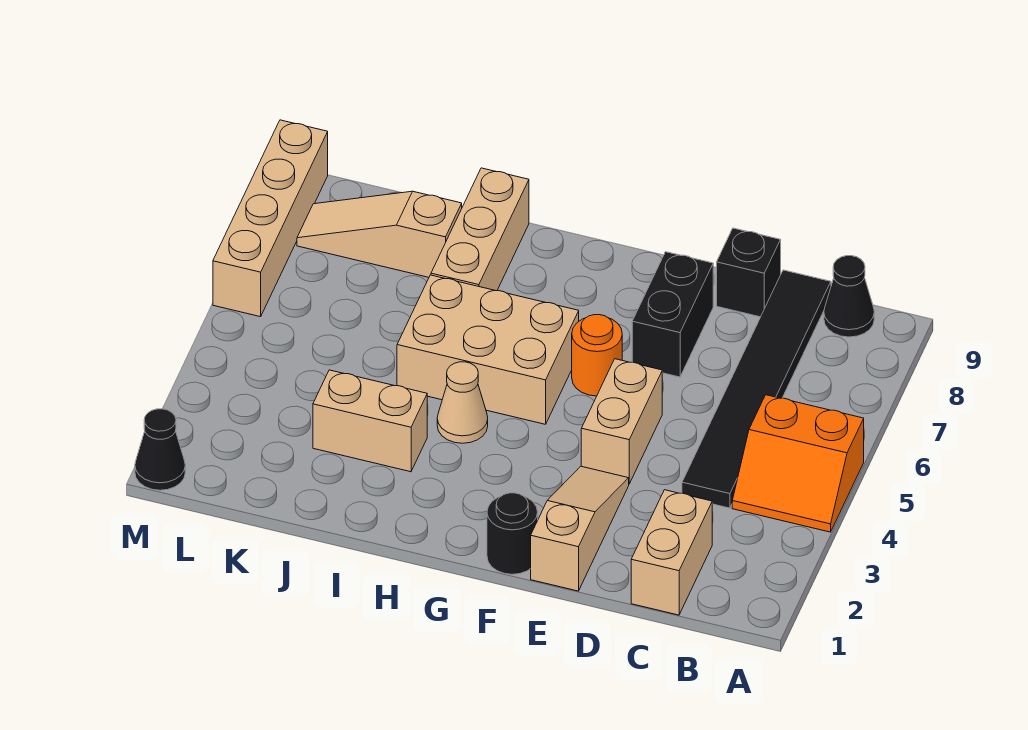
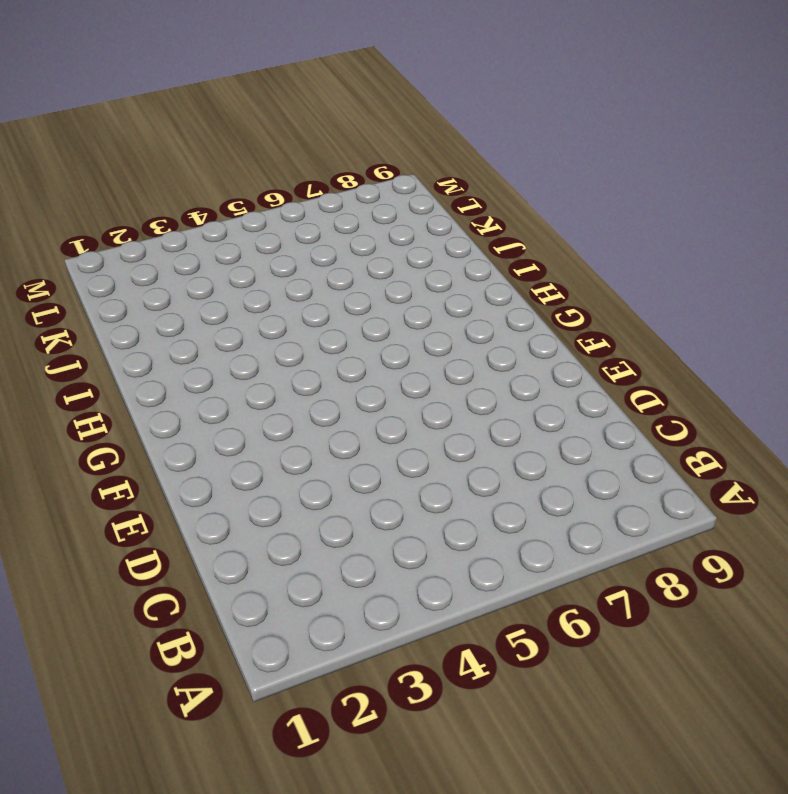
none -> orange slope A4:B5 level 1 top 5
none -> black cone B9 level 1
none -> tan brick C1:C2 level 1

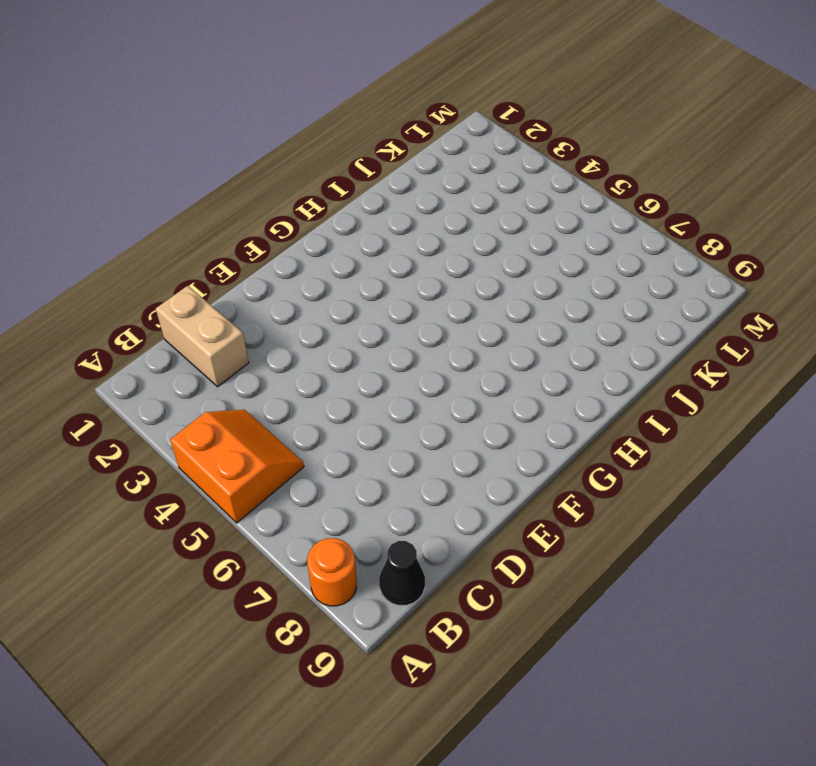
orange slope A4:B5 level 1 top A -> orange slope A4:B5 level 1 top 5
orange round brick A8 level 1 -> orange round brick F6 level 1
none -> black tile C4:C9 level 1
none -> black brick D9 level 1
none -> tan slope E1:E3 level 1 top 1

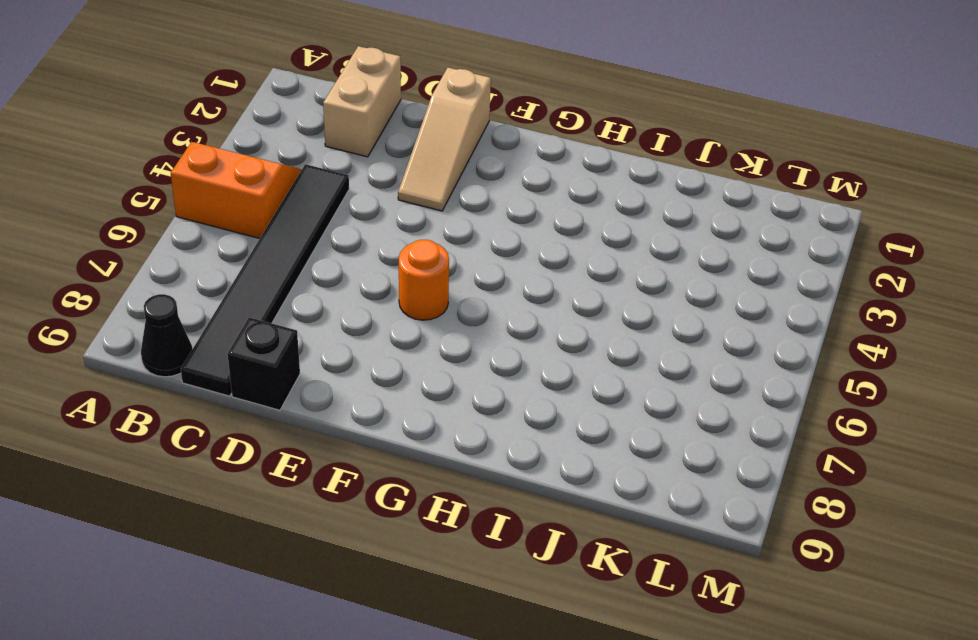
none -> tan brick E4:E5 level 1
none -> black brick E7:E8 level 1
none -> black round brick F1 level 1

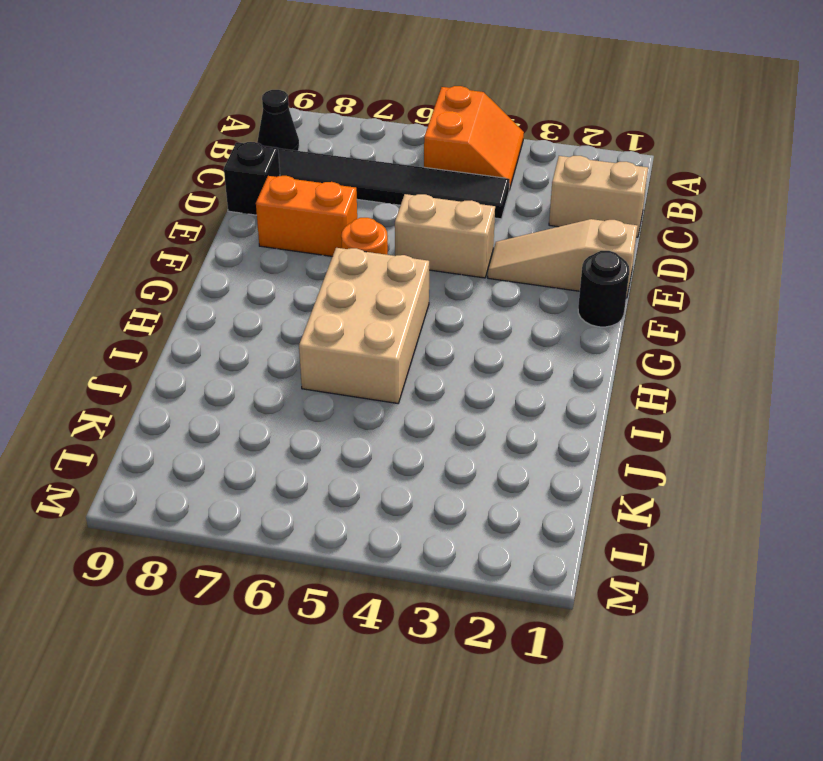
orange brick E7:E8 level 1 -> black brick E7:E8 level 1
none -> tan cone H4 level 1
none -> tan brick I3:J3 level 1
none -> tan brick I7:I9 level 1

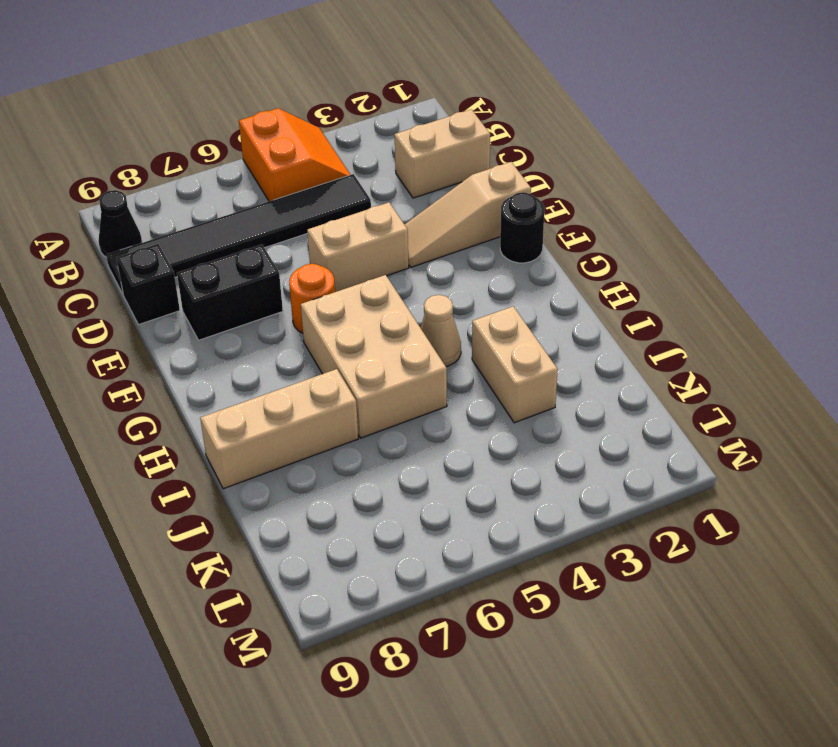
none -> tan slope J8:L8 level 1 top J
none -> black cone M1 level 1
none -> tan brick M6:M9 level 1

